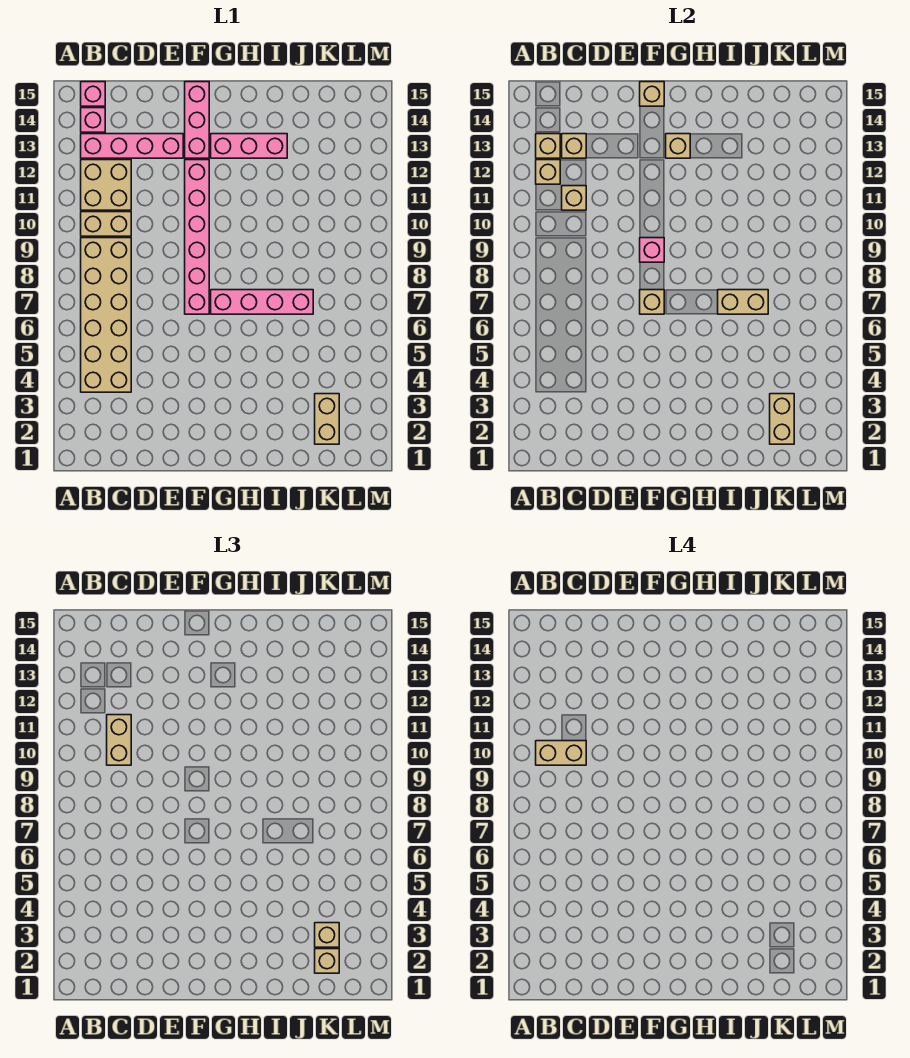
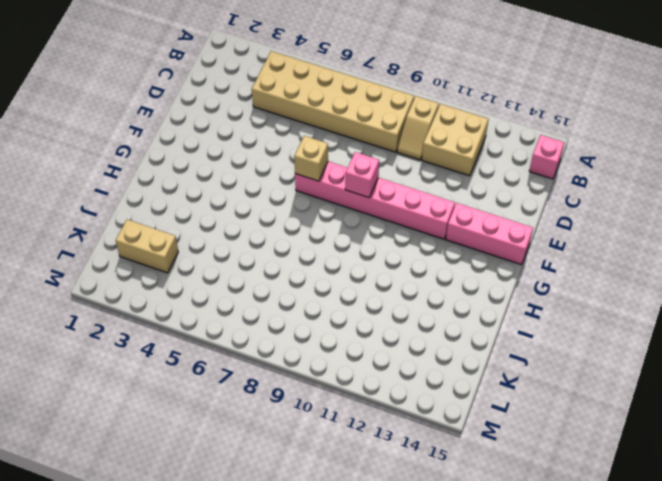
tan slope B10:C10 level 1 top B -> tan brick B10:C10 level 1
none -> pink brick B13:E13 level 1
none -> pink brick B14 level 1
none -> pink brick G7:J7 level 1

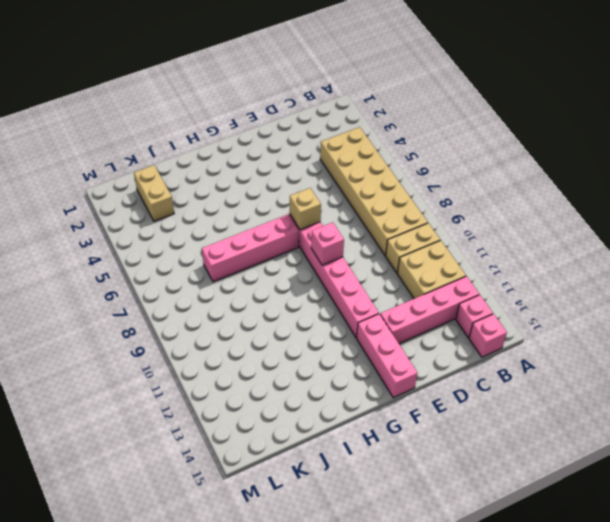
none -> pink brick G13:I13 level 1
none -> tan brick B12 level 2
none -> tan brick B13 level 2

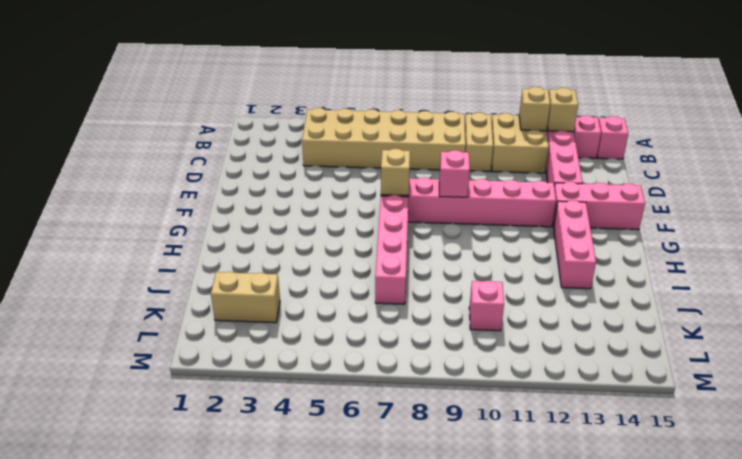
pink brick K10 level 1 -> none
none -> tan brick C11 level 2
none -> tan brick C13 level 2
none -> tan brick F15 level 2

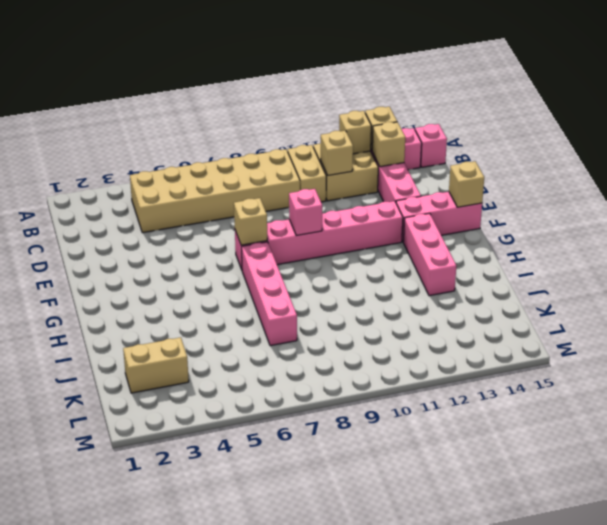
none -> tan brick G13 level 2
none -> tan brick I7:J7 level 2
none -> tan brick K2:K3 level 2

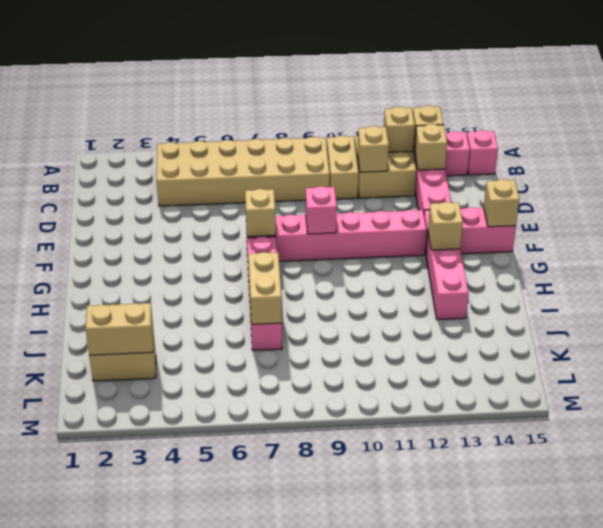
none -> tan brick C10:C11 level 3
none -> tan brick K2 level 3
none -> tan brick K3 level 3

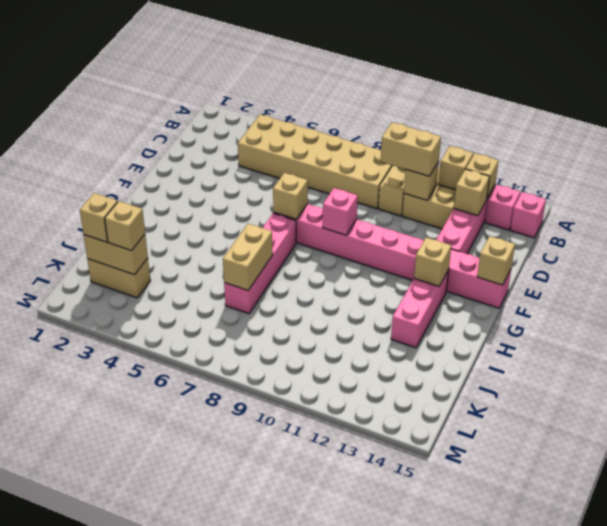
none -> tan brick B10:C10 level 4

